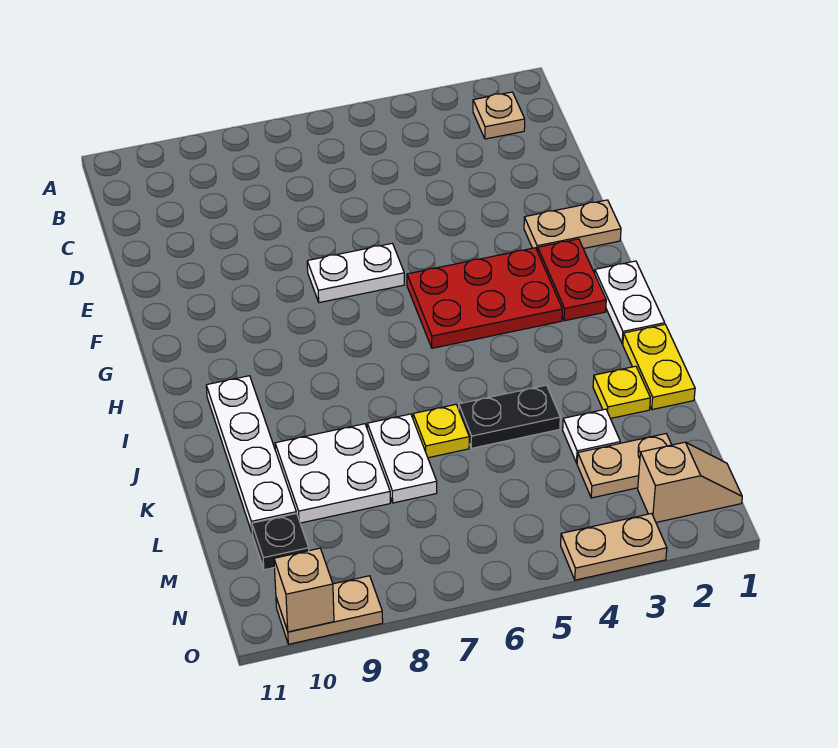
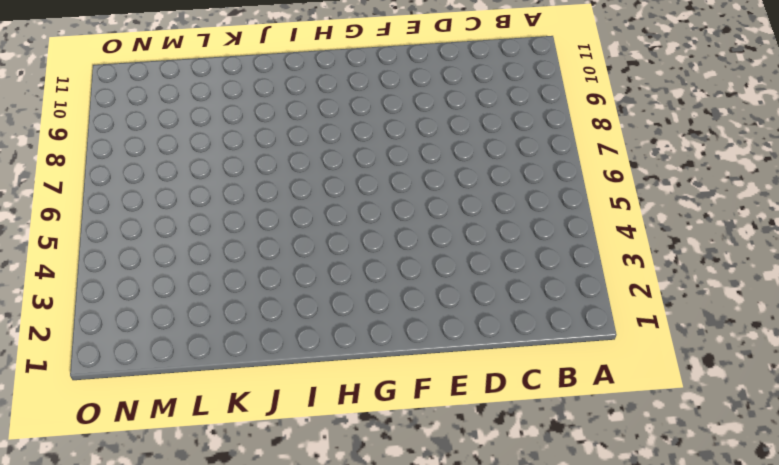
none -> tan plate B2 level 1
none -> tan plate F1:F2 level 1
none -> white plate F6:F7 level 1

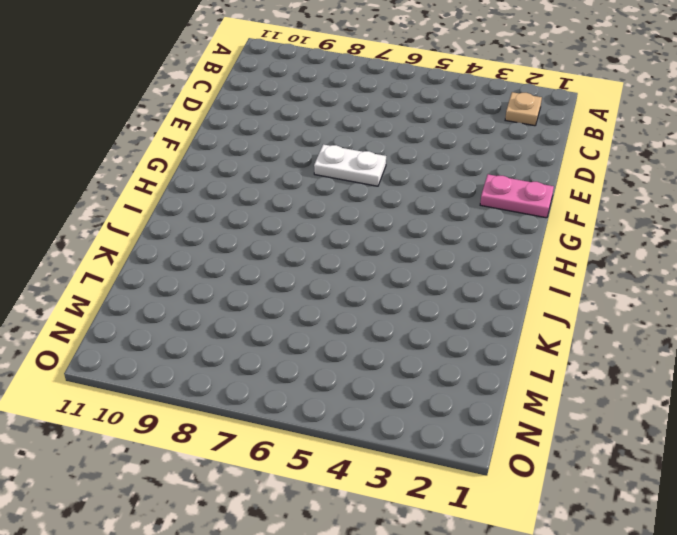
pink plate F1:F2 level 1 -> tan plate F1:F2 level 1
none -> red plate G2:H2 level 1
none -> red plate G3:H5 level 1
none -> white plate H1:I1 level 1

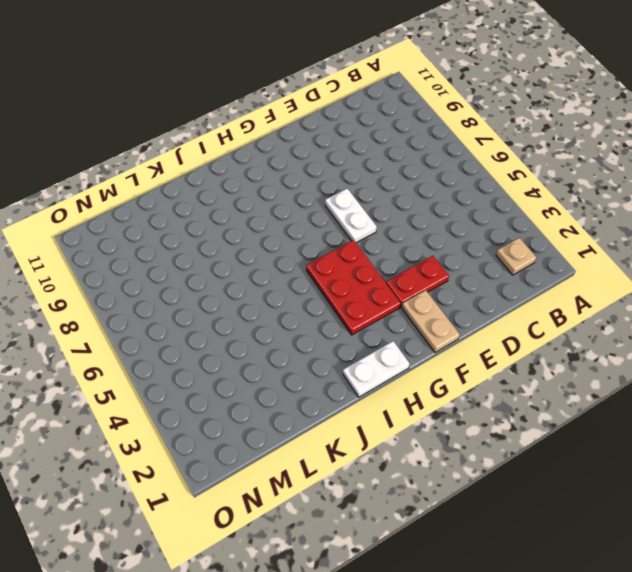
red plate E3:F3 level 1 -> red plate G2:H2 level 1
none -> white plate I10:L10 level 1
none -> yellow plate J1:K1 level 1
none -> yellow plate K2 level 1

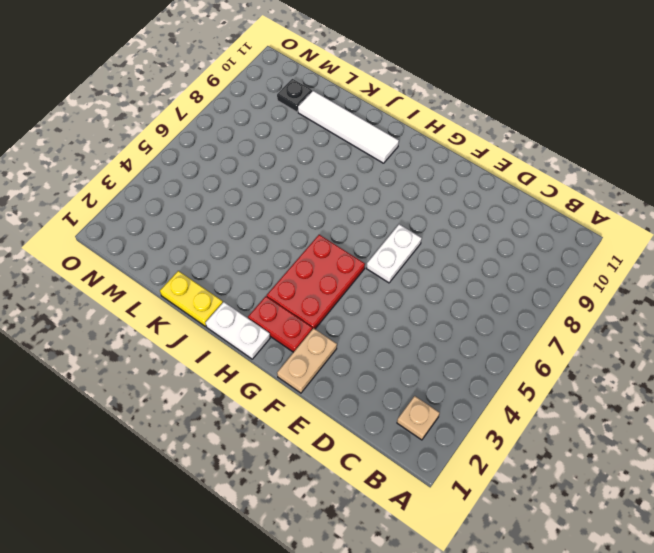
white tile I10:L10 level 1 -> white plate I10:L10 level 1
none -> yellow plate K2 level 1
none -> black plate K4:K5 level 1
none -> yellow plate K6 level 1

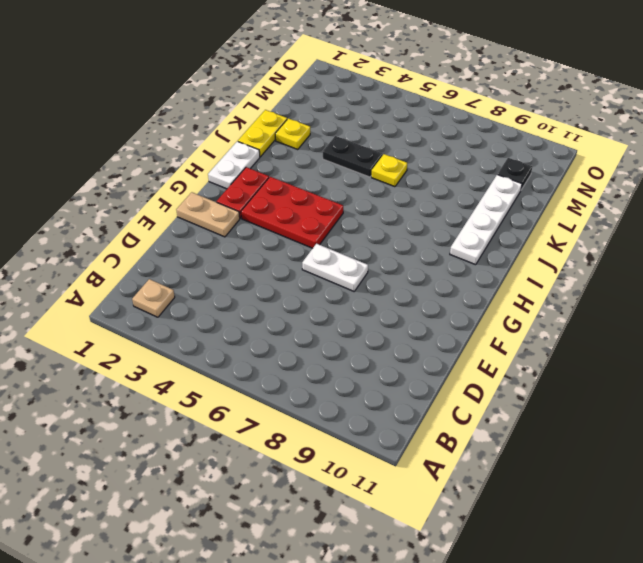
none -> white plate K7:L7 level 1
none -> white plate K8:L9 level 1
none -> white plate L3 level 1

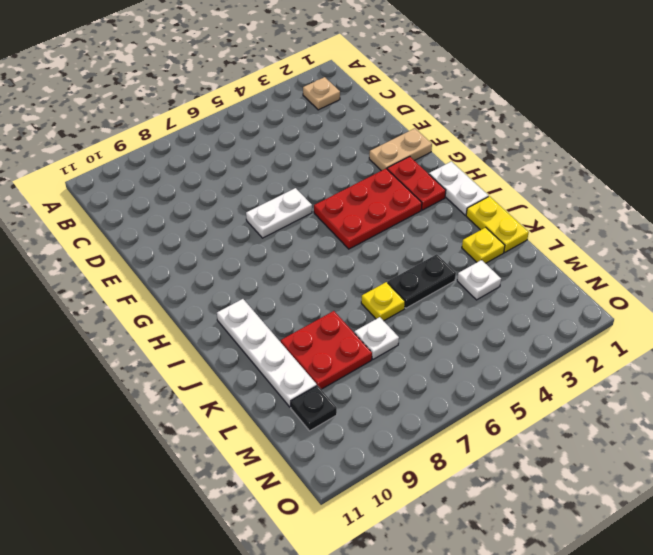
red plate K8:L9 level 1 -> white plate K8:L9 level 1
white plate L7 level 1 -> white plate K7:L7 level 1
none -> tan plate M2:M3 level 1
none -> tan slope N1:N2 level 1 top 2
none -> tan plate O3:O4 level 1

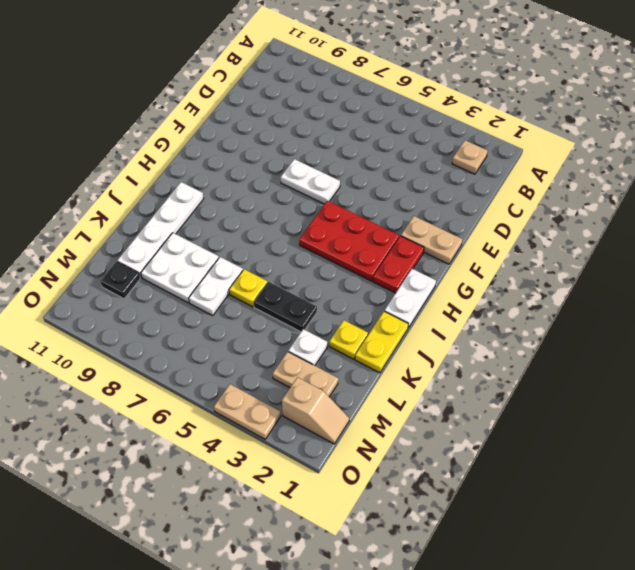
none -> tan plate O9:O10 level 1
none -> tan brick O10 level 2

